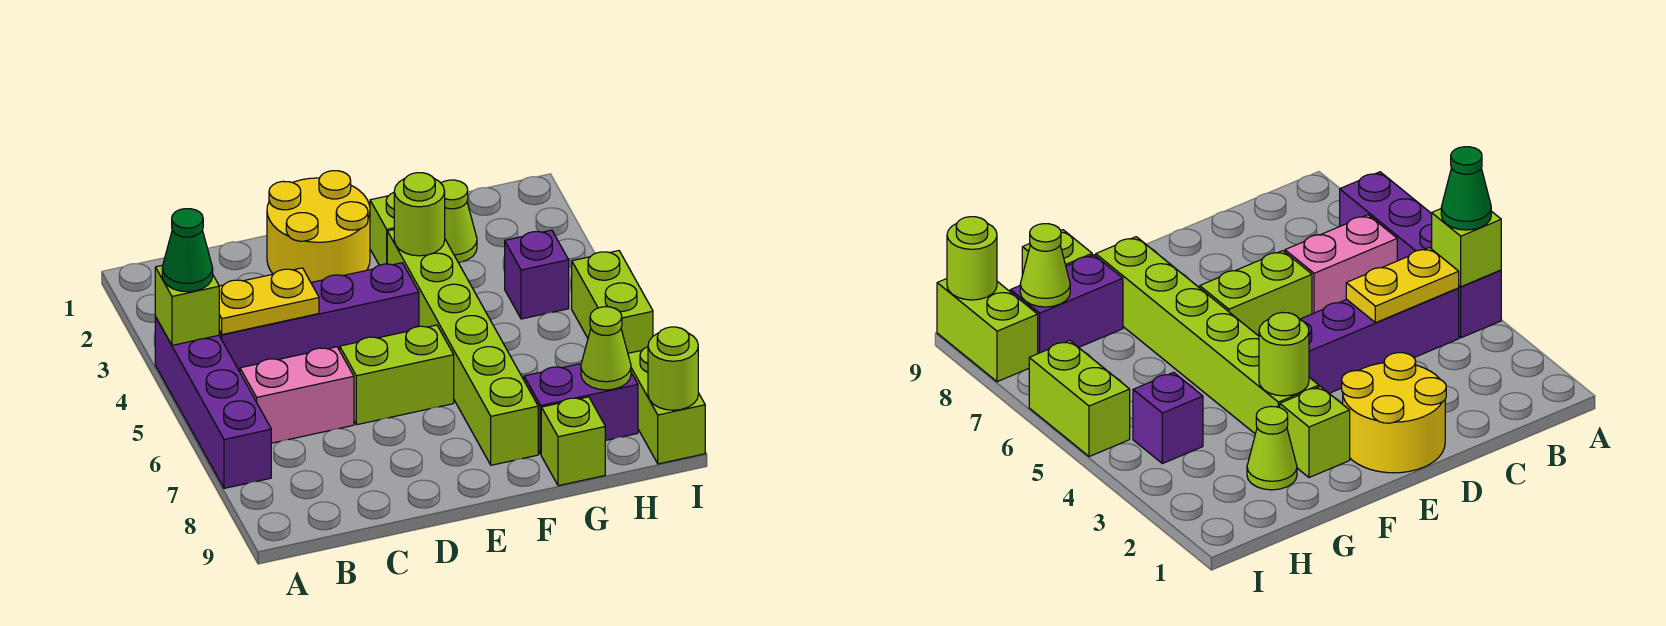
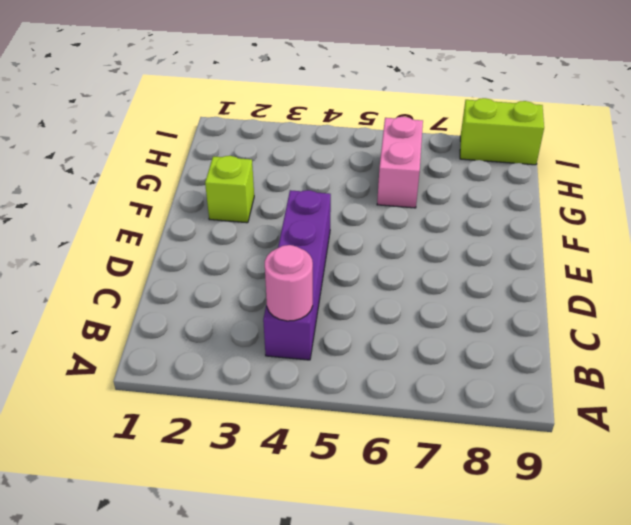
pink round brick B4 level 2 -> yellow plate B4:C4 level 2
pink brick G6:H6 level 1 -> pink brick B6:C6 level 1
none -> purple brick A4:A7 level 1
none -> yellow round brick D1:E2 level 1
none -> lime brick D6:E6 level 1

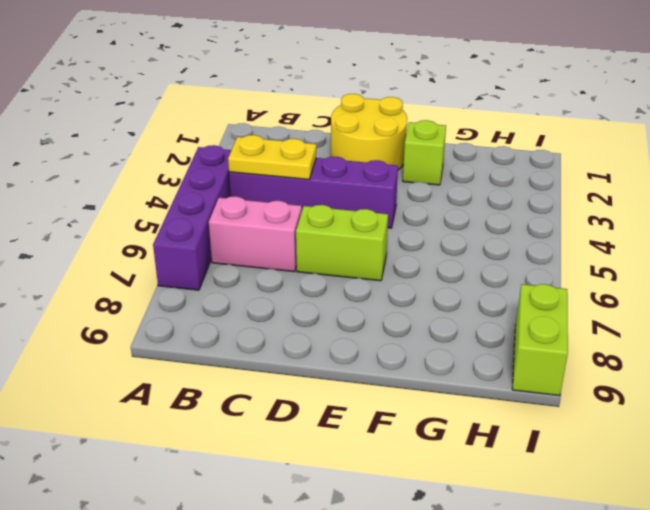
none -> lime brick F3:F8 level 1
none -> lime cone G2 level 1
none -> purple brick G8:H8 level 1

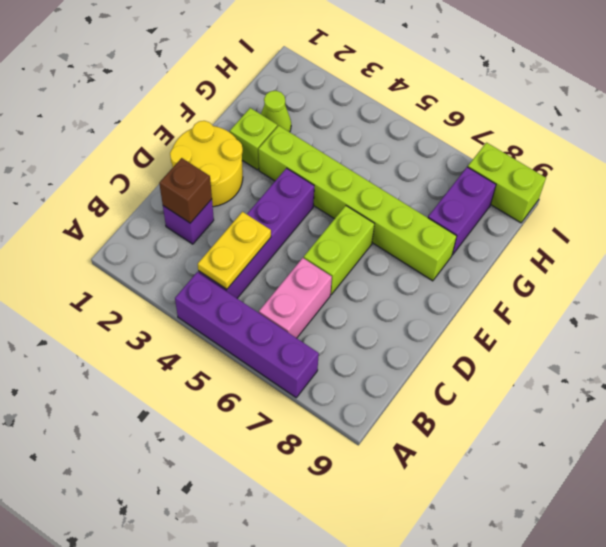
purple brick C2 level 1 -> purple brick H4 level 1
brown brick C2 level 2 -> none
none -> lime brick G9 level 1
none -> lime brick I5:I6 level 1
none -> lime brick A4 level 2

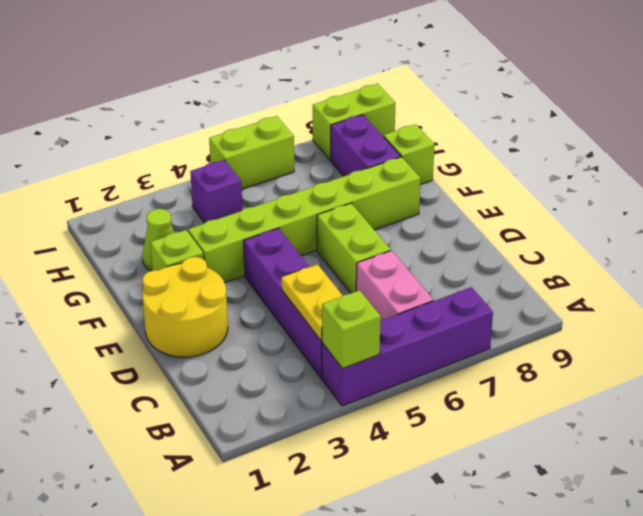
none -> lime round brick F3 level 2
none -> lime cone H8 level 2
none -> lime round brick I9 level 2

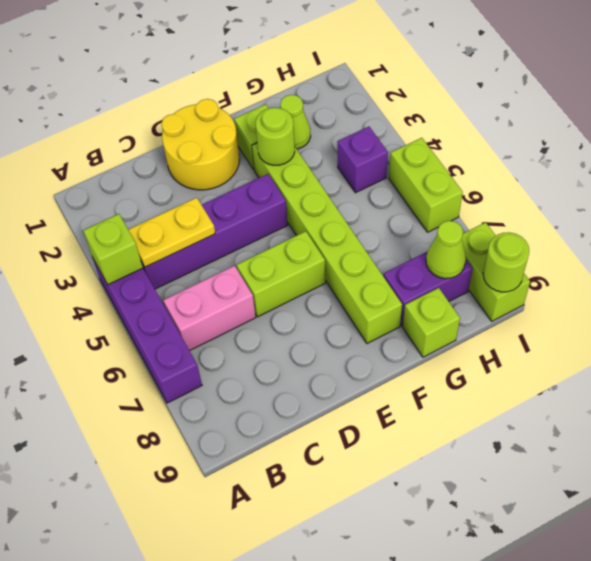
none -> green cone A4 level 3

